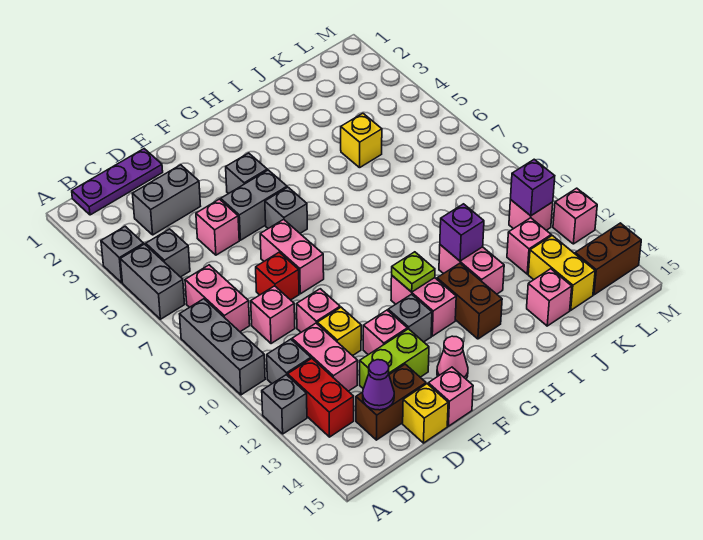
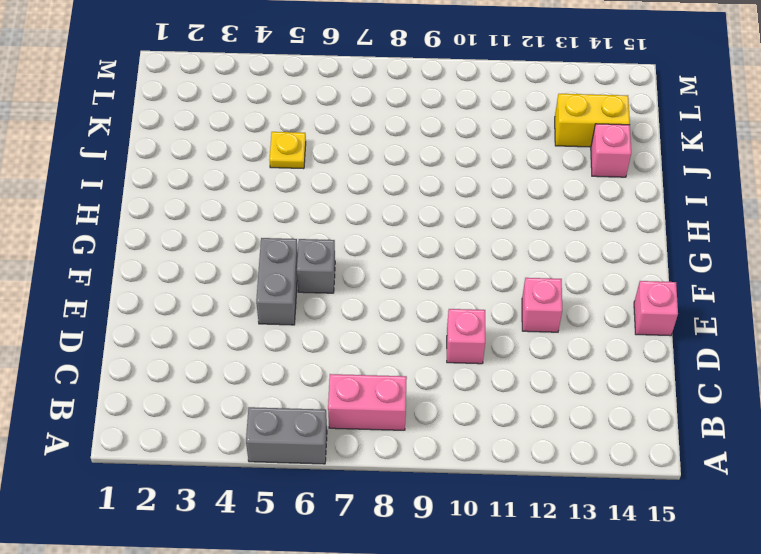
yellow plate J5 level 1 -> yellow brick J5 level 1
none -> grey brick A4 level 1
none -> grey brick A8:A10 level 1
none -> grey brick A12 level 1
none -> purple plate B1:D1 level 1

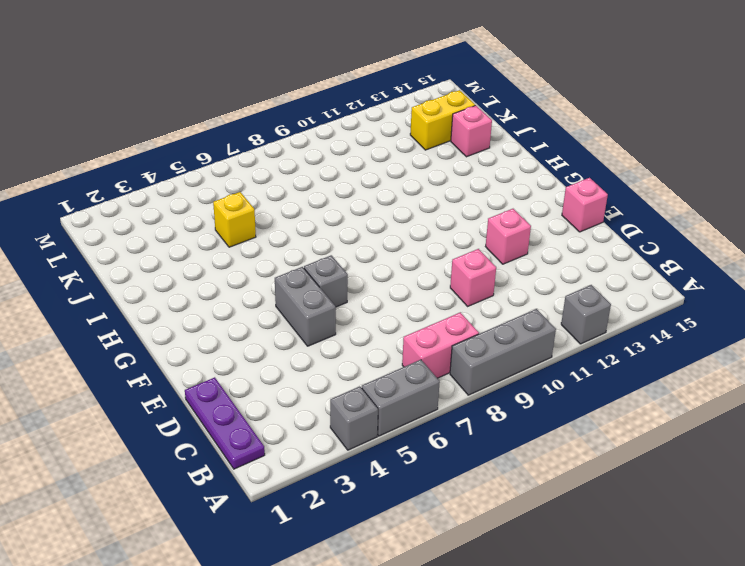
none -> grey brick B5 level 1
none -> grey brick B11 level 1
none -> red brick B12:B13 level 1
none -> grey brick C3:D3 level 1

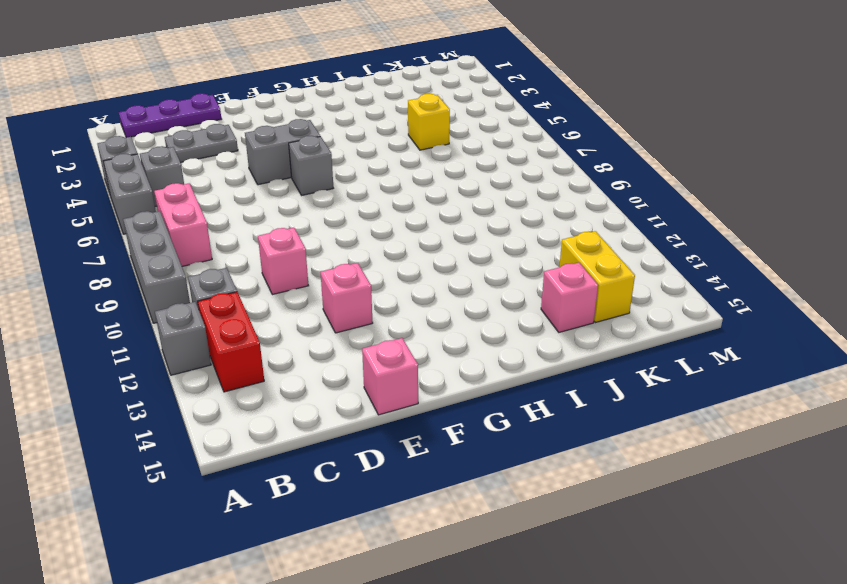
grey plate C3:D3 level 1 -> grey brick C3:D3 level 1
none -> pink brick C9 level 1
none -> pink brick C11:C12 level 1
none -> brown brick C14:D14 level 1
none -> pink brick D5 level 1

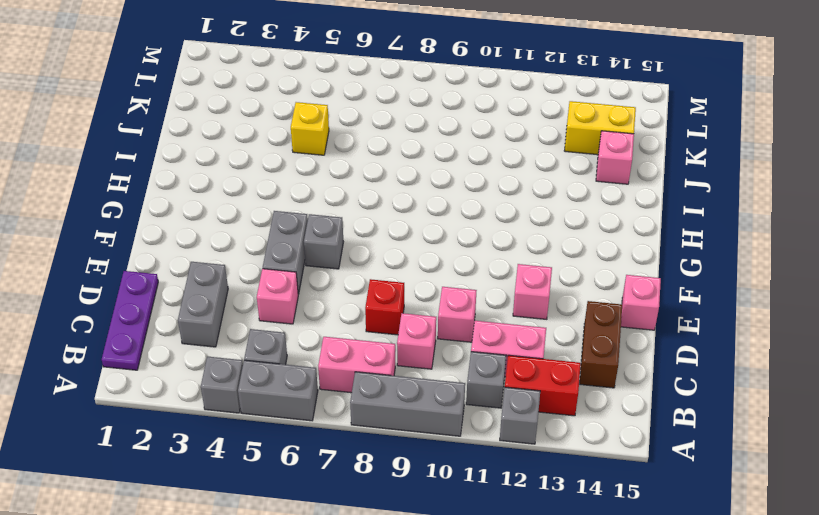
none -> yellow brick D11 level 1
none -> lime brick D13:E13 level 1
none -> yellow brick D15 level 1
none -> pink brick E7:E8 level 1

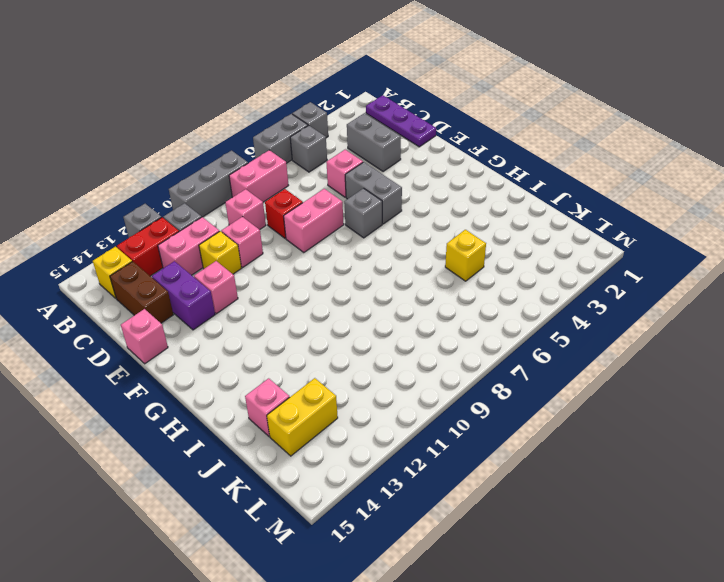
yellow brick B14 level 1 -> yellow brick D15 level 1
purple brick D13:E13 level 1 -> lime brick D13:E13 level 1
none -> grey brick F4 level 1
none -> grey brick F12 level 1
none -> pink cone F14 level 1
none -> pink brick G11:G12 level 1

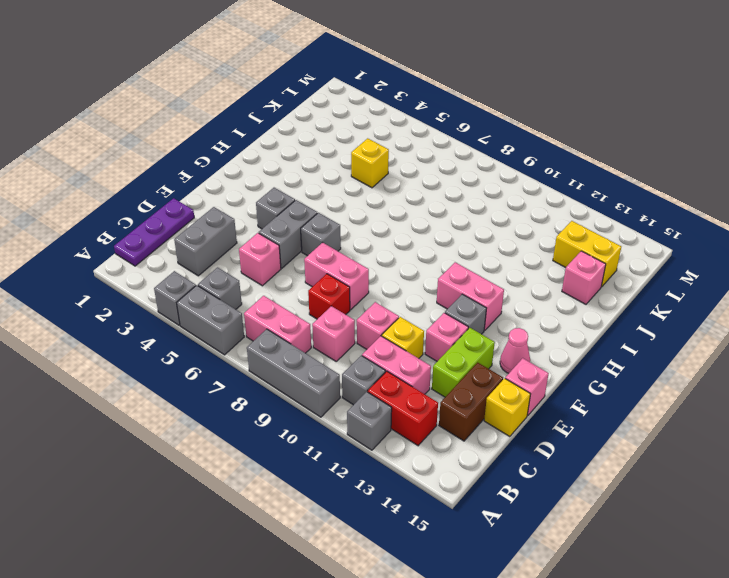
none -> brown brick H12:H13 level 1
none -> pink brick I11:I12 level 1
none -> pink brick K12 level 1
none -> pink brick L11 level 1

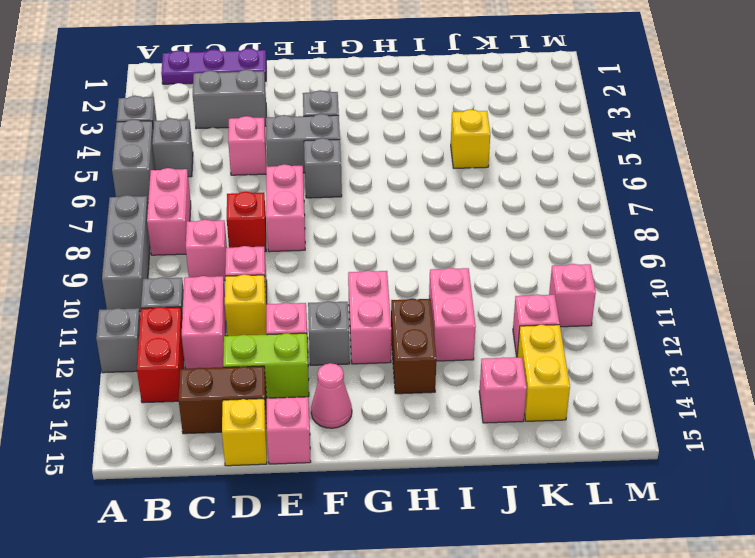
none -> brown brick L14:M14 level 1
none -> pink brick M12 level 1
none -> purple cone C14 level 2
none -> lime plate G11 level 2

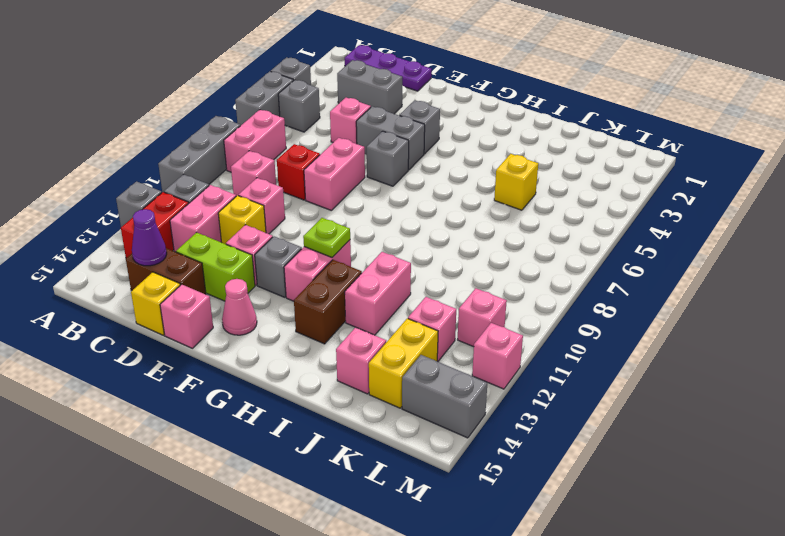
grey brick L14:M14 level 1 -> brown brick L14:M14 level 1
none -> purple brick I11 level 2
none -> purple brick L11 level 2

